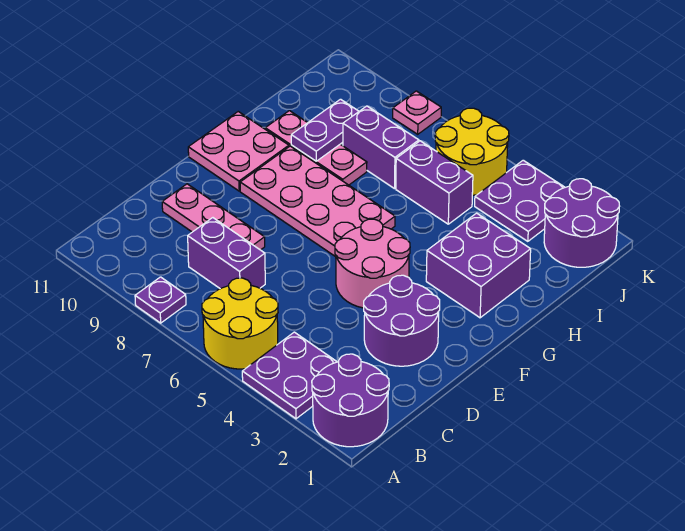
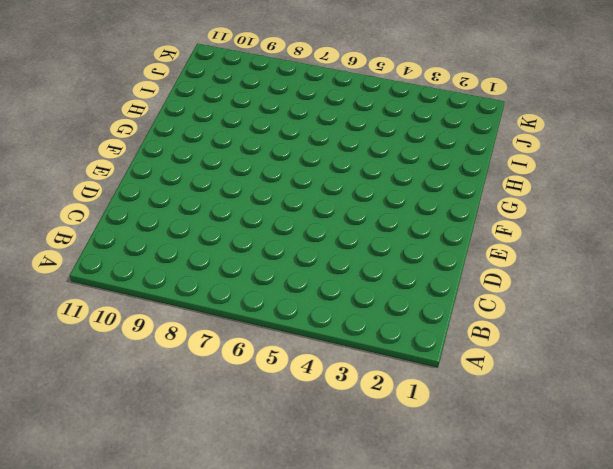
none -> purple round brick A1:B2 level 1
none -> purple plate A3:B4 level 1
none -> yellow round brick A5:B6 level 1

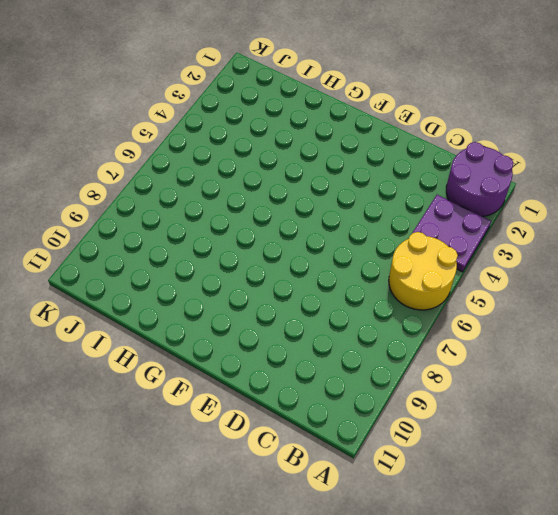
none -> purple plate A8 level 1
none -> purple brick C7:C8 level 1
none -> purple round brick D2:E3 level 1

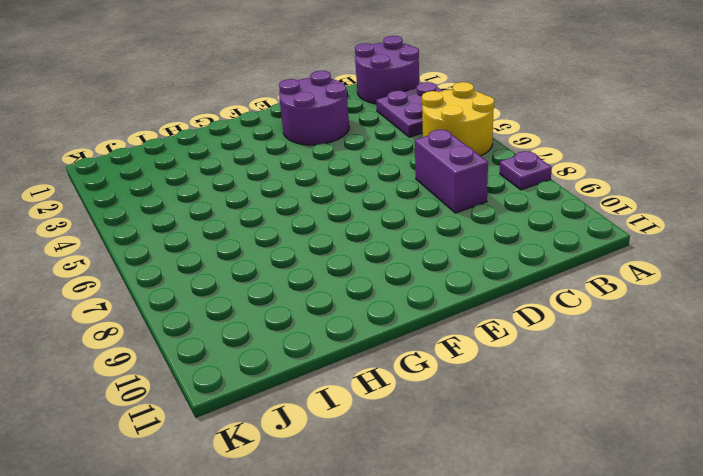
none -> pink plate D8:D10 level 1
none -> pink round brick E4:F5 level 1
none -> pink plate F6:G9 level 1

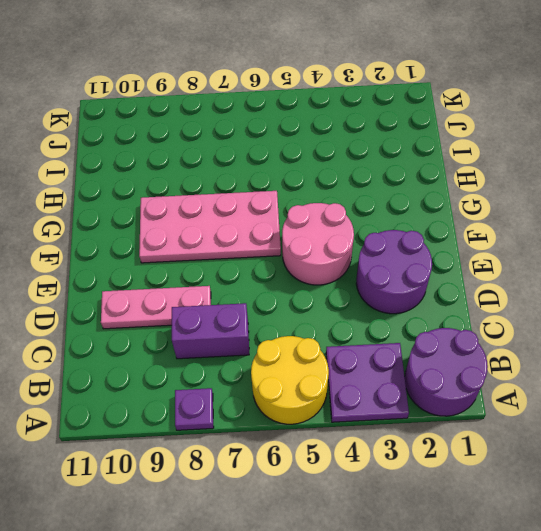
none -> pink plate F10:G11 level 1
none -> purple brick G2:H3 level 1
none -> pink plate H8:H10 level 1

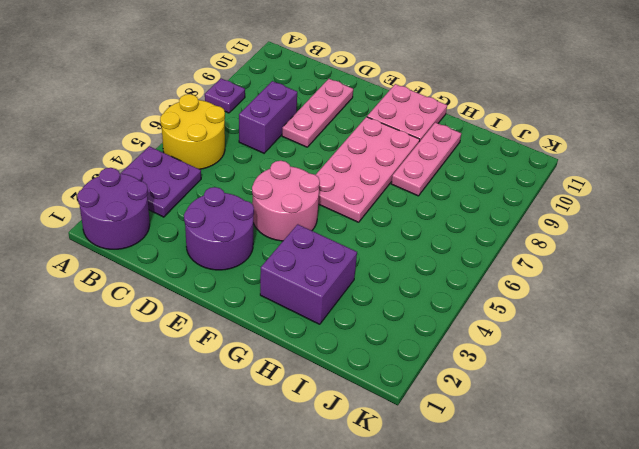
none -> purple brick I5:I6 level 1
none -> purple brick I7:I8 level 1
none -> purple round brick J1:K2 level 1

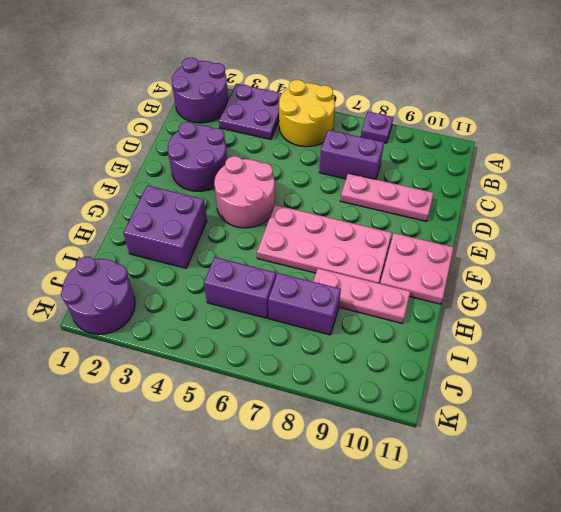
none -> purple plate J3:K4 level 1
none -> yellow round brick J5:K6 level 1
none -> pink plate K8 level 1

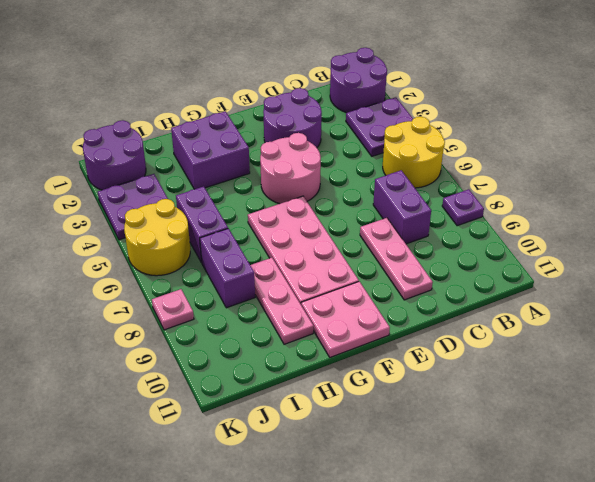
none -> purple plate H9:I9 level 2

